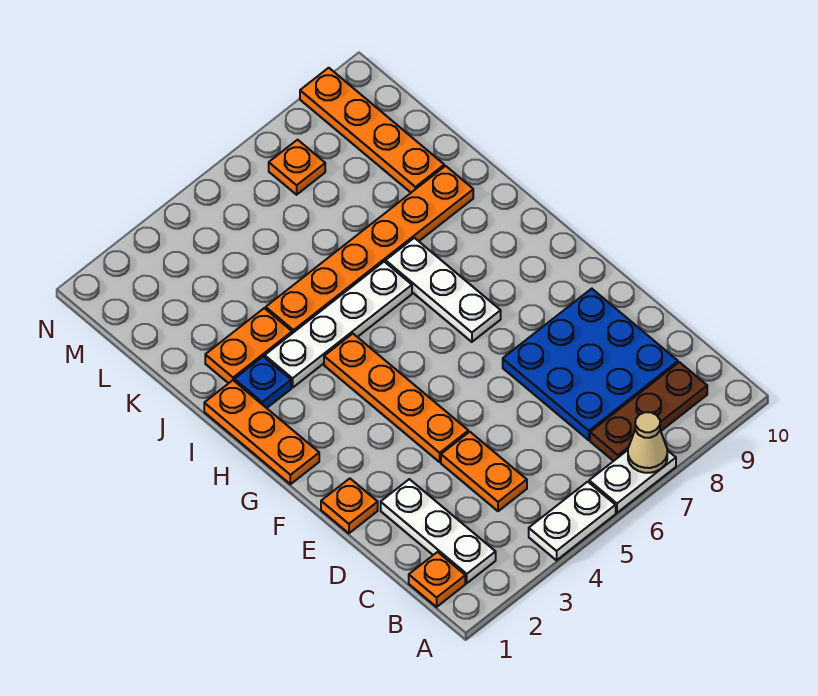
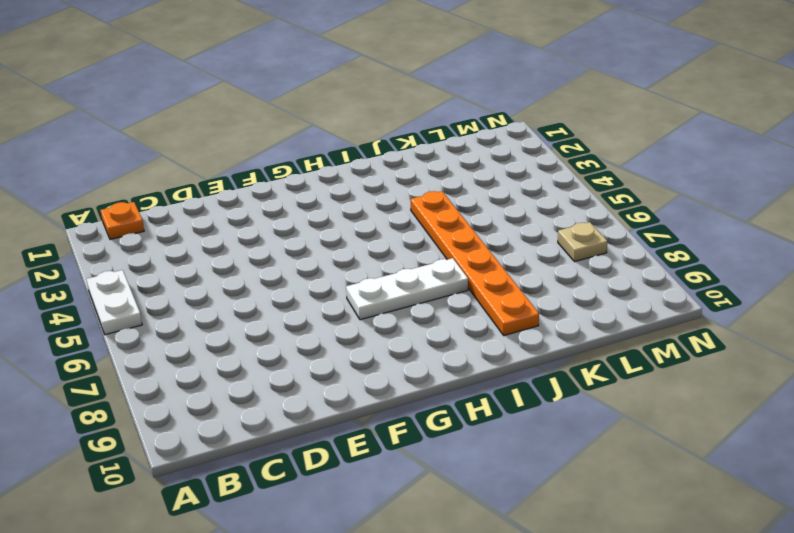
tan plate M7 level 1 -> orange plate M7 level 1
none -> white plate A6:A7 level 1
none -> white plate B2:D2 level 1
none -> brown plate B7:B9 level 1

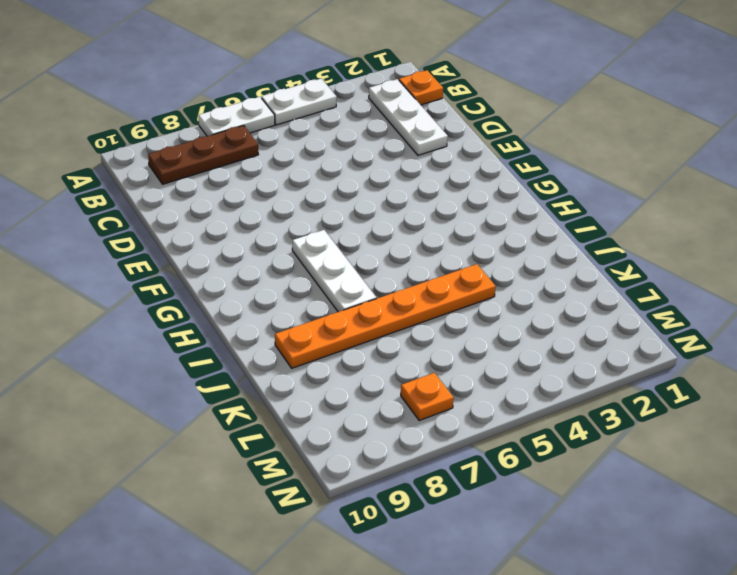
none -> orange plate C4:D4 level 1
none -> blue plate C7:E9 level 1
none -> orange plate E1 level 1

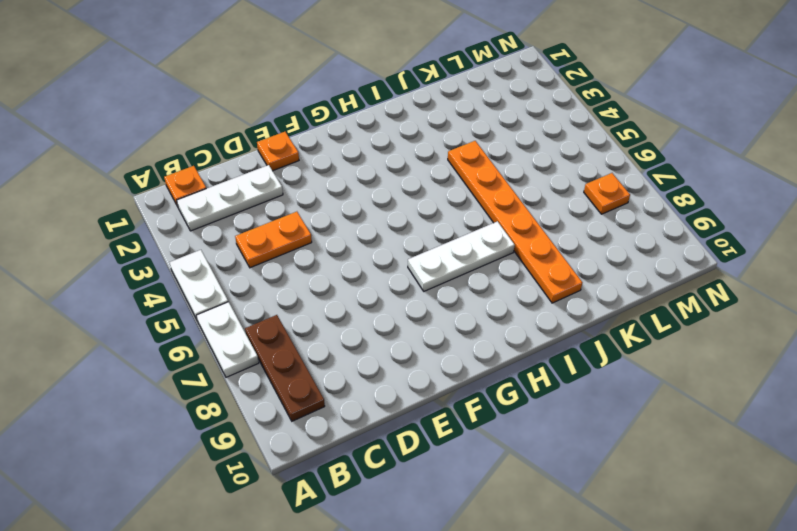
none -> blue plate C7:E9 level 1
none -> orange plate E4:H4 level 1
none -> orange plate G1:I1 level 1

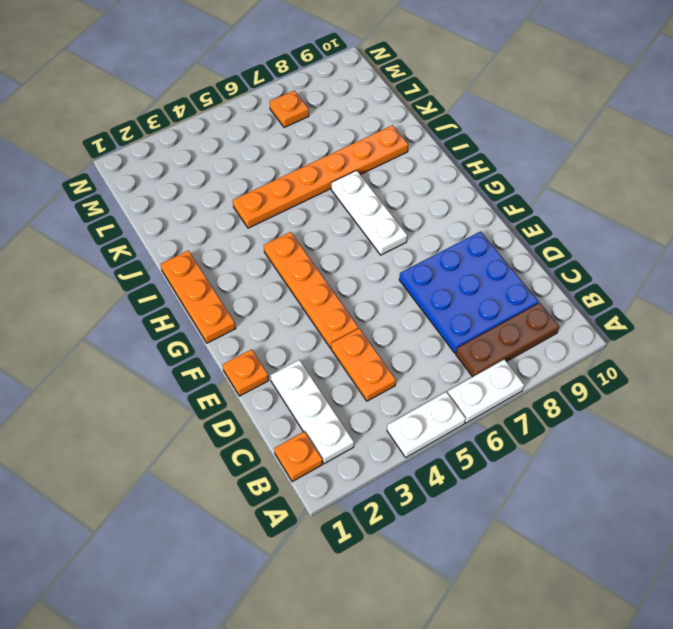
none -> blue plate I2 level 1
none -> white plate I3:I6 level 1
none -> orange plate J2:J3 level 1

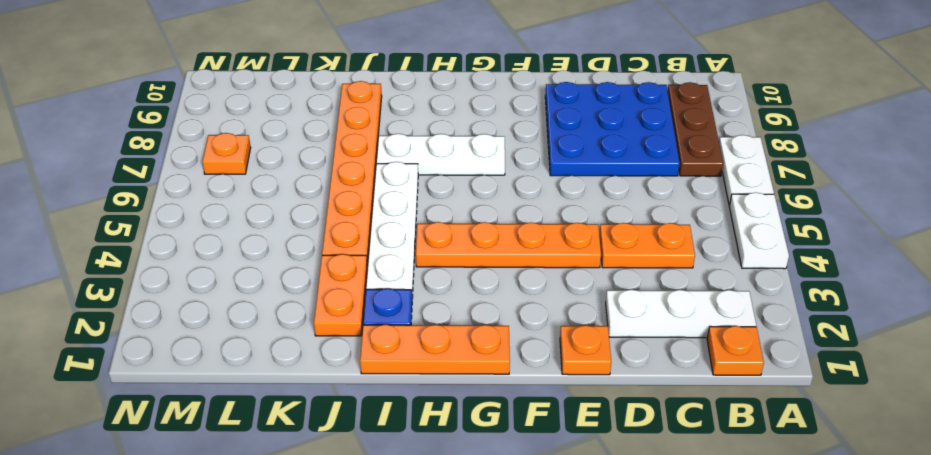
none -> orange plate K9:N9 level 1
none -> tan cone A7 level 2

